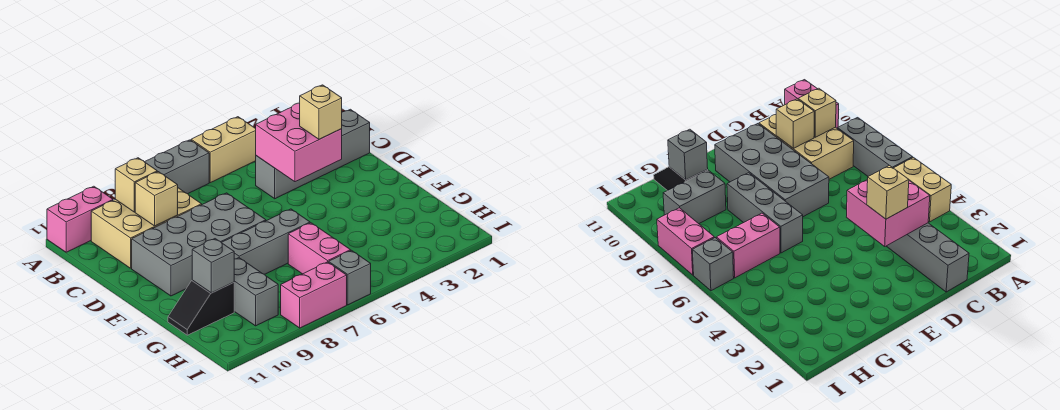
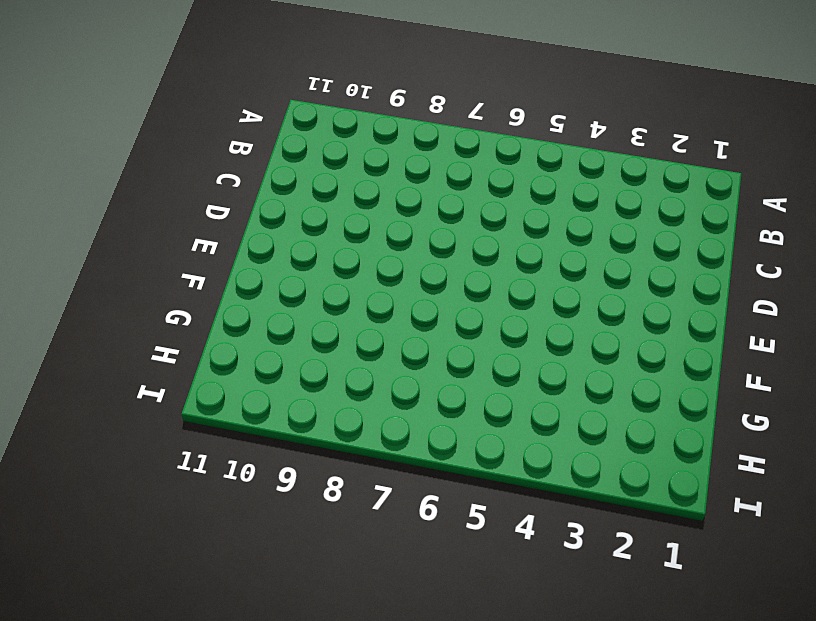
none -> tan brick A4:A5 level 1
none -> grey brick A6:A8 level 1
none -> pink brick A10:A11 level 1

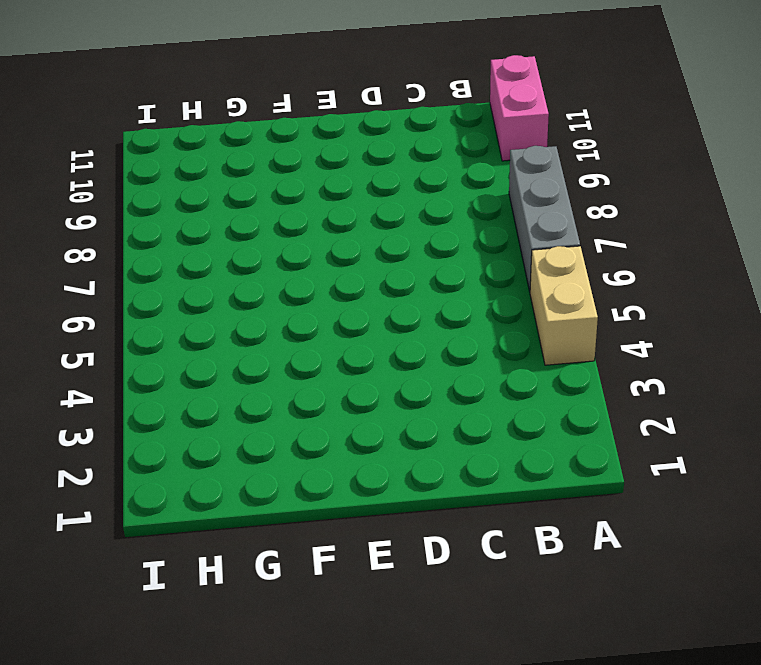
none -> tan brick B8:C10 level 1
none -> grey brick C1:C4 level 1
none -> grey brick D7:E10 level 1

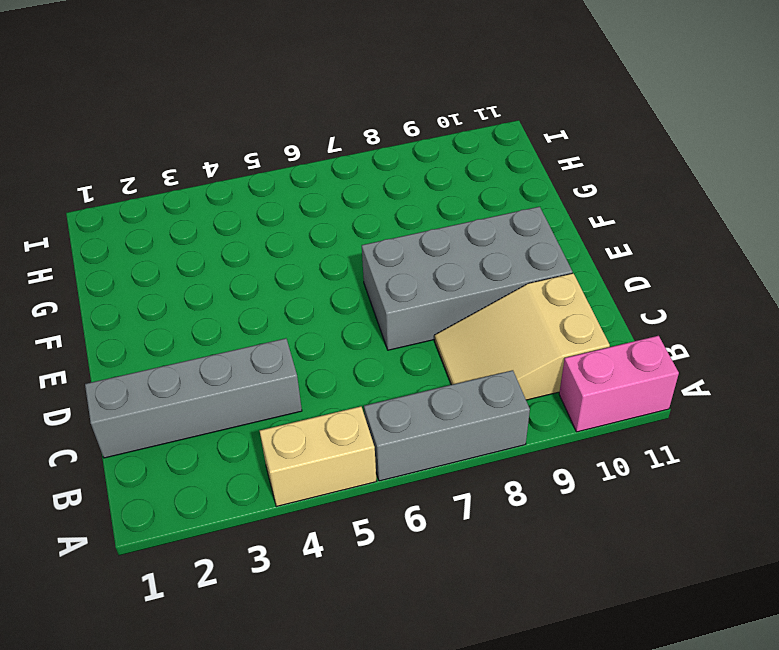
tan slope B8:C10 level 1 top 10 -> tan brick B8:C10 level 1
none -> grey brick F6:F8 level 1
none -> pink brick G6:H6 level 1
none -> grey brick G9:H9 level 1

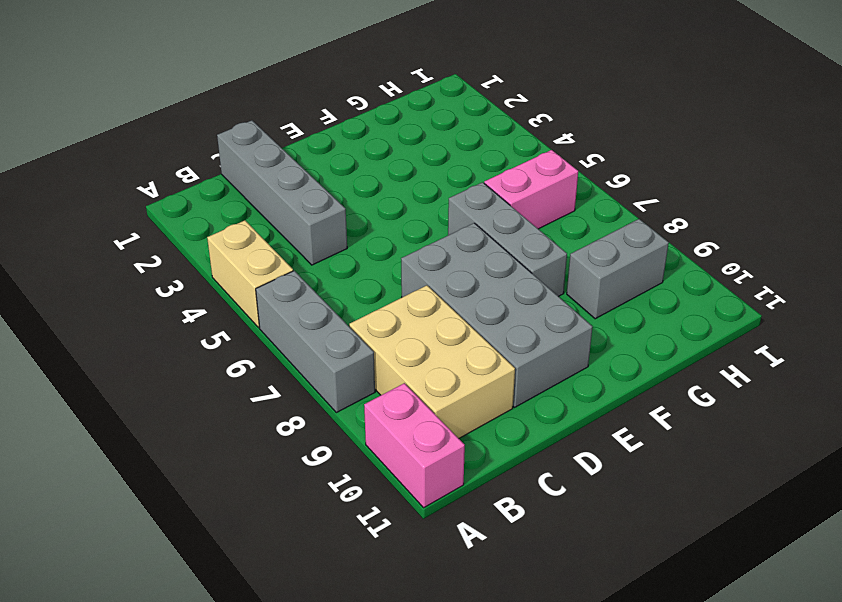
none -> black slope G10:G11 level 1 top 10
none -> grey brick I6 level 1
none -> pink brick I7:I8 level 1

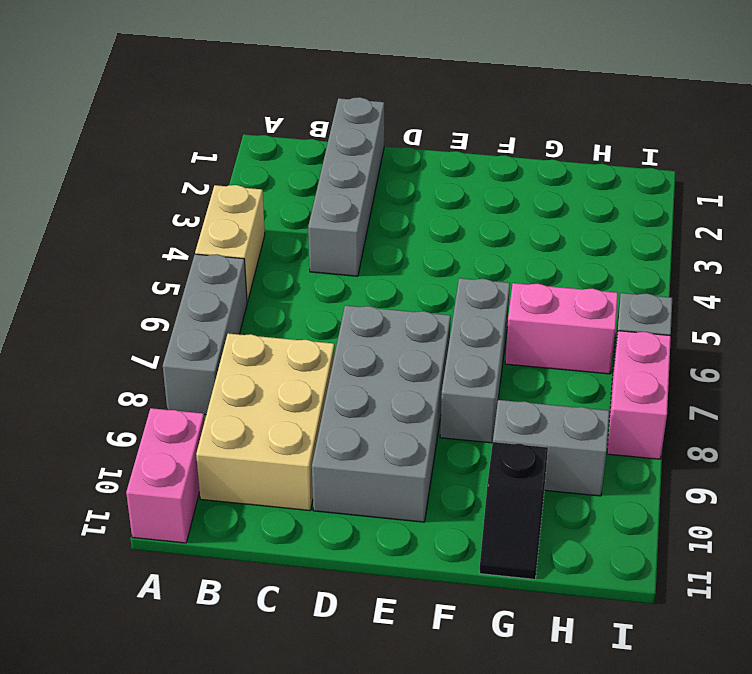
none -> tan brick B9 level 2
none -> pink brick C3:D4 level 2
none -> tan brick C9 level 2

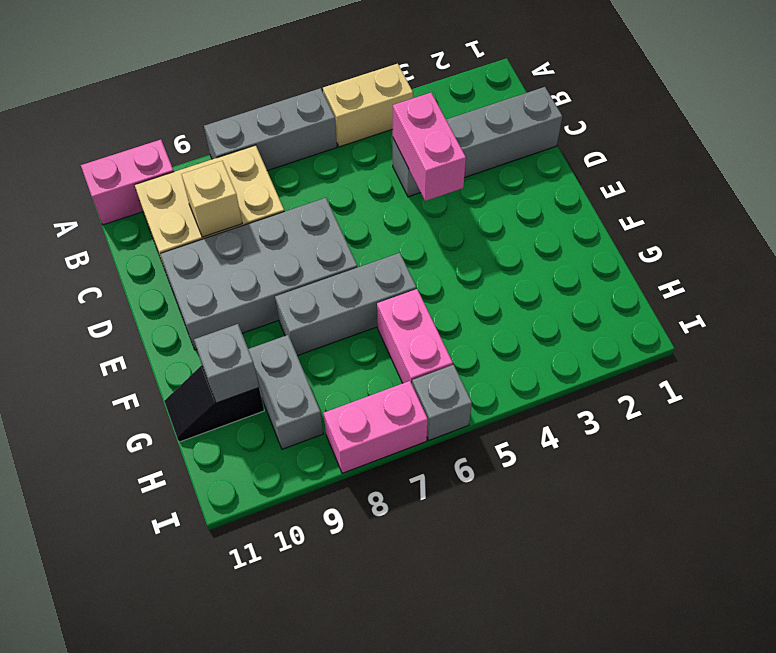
pink brick C4:D4 level 2 -> pink brick C3:D4 level 2
none -> tan brick B9 level 2
none -> tan brick D3 level 3

